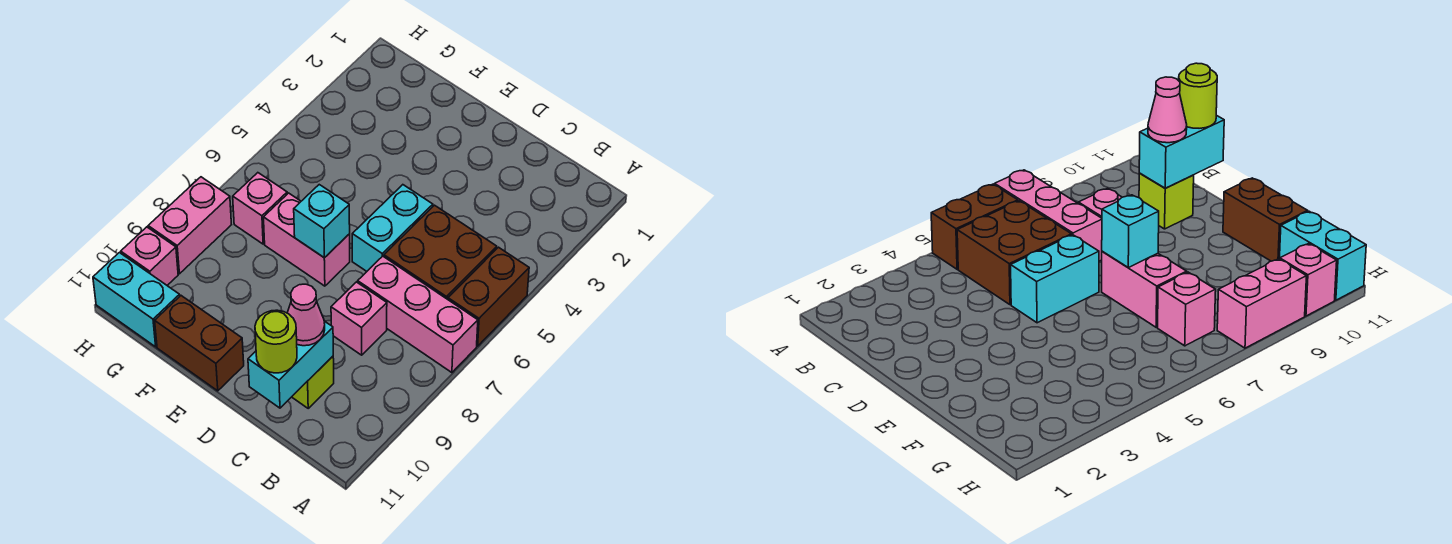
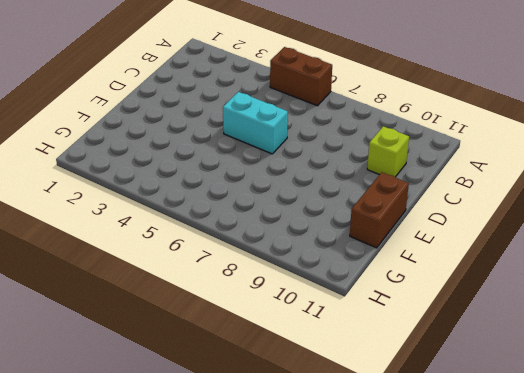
none -> pink brick A7:C7 level 1
none -> brown brick B5:C6 level 1
none -> pink brick C8 level 1

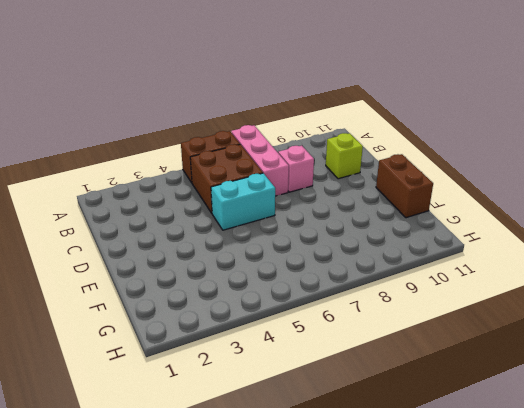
none -> pink brick E7:F7 level 1
none -> pink brick G7 level 1
none -> cyan brick G11:H11 level 1

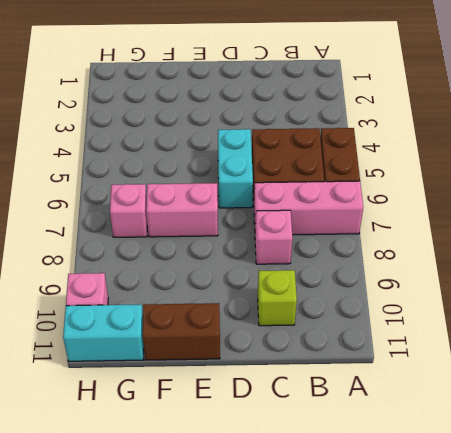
none -> pink brick H8:H9 level 1
none -> cyan brick C10:C11 level 2
none -> cyan brick E7 level 2

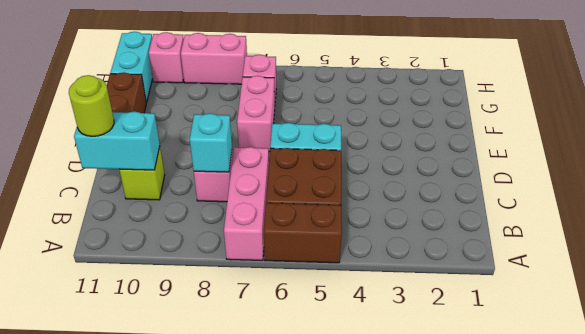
cyan brick C8 level 2 -> cyan brick E7 level 2
none -> pink cone C10 level 3

